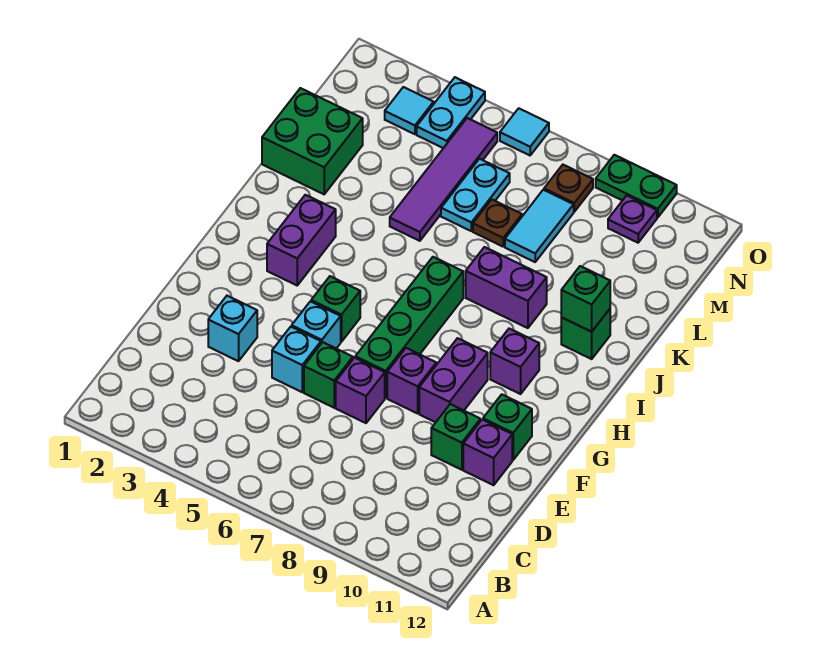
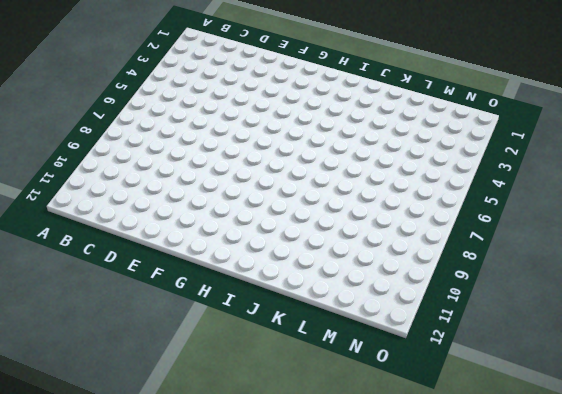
none -> cyan brick E3 level 1
none -> cyan brick E5 level 1
none -> green brick E6 level 1

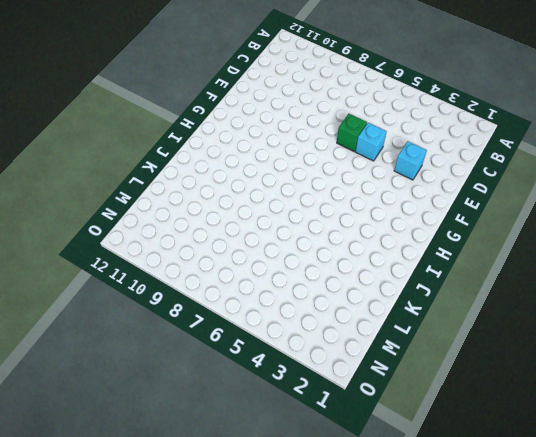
none -> purple brick E7 level 1
none -> green brick E10 level 1
none -> purple brick E11 level 1

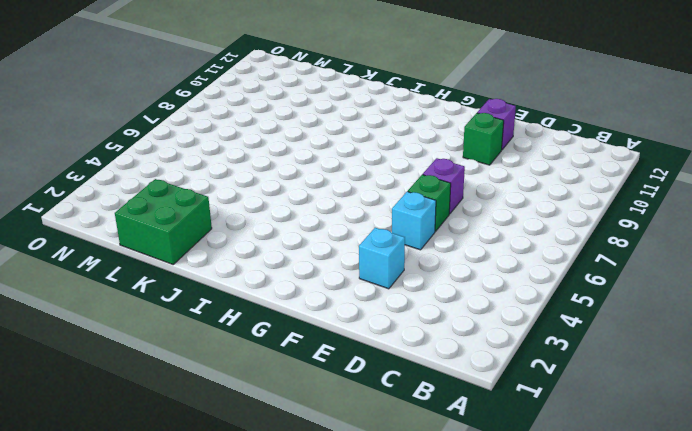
none -> cyan brick F5 level 1
none -> green brick F7:I7 level 1
none -> purple brick F8 level 1

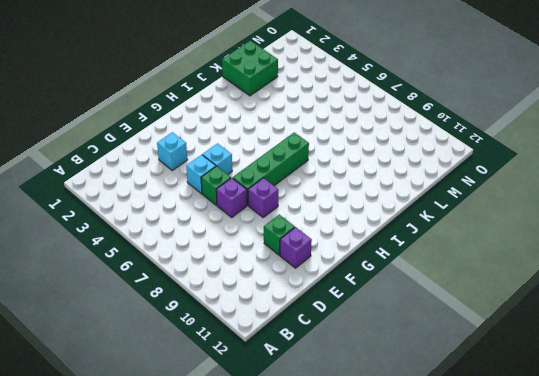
none -> purple brick F9:G9 level 1
none -> green brick F11 level 1
none -> green brick G5 level 1

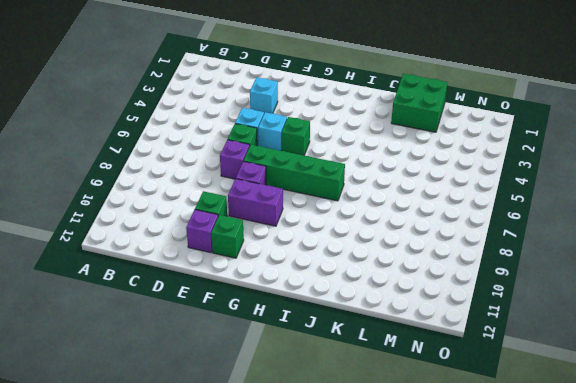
none -> purple brick H3:I3 level 1
none -> purple brick H10 level 1
none -> purple brick J8:J9 level 1

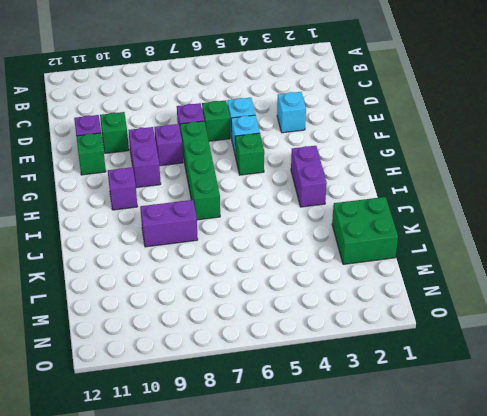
none -> green brick J11 level 1
none -> purple tile K5:N5 level 1
none -> cyan plate L6:M6 level 1

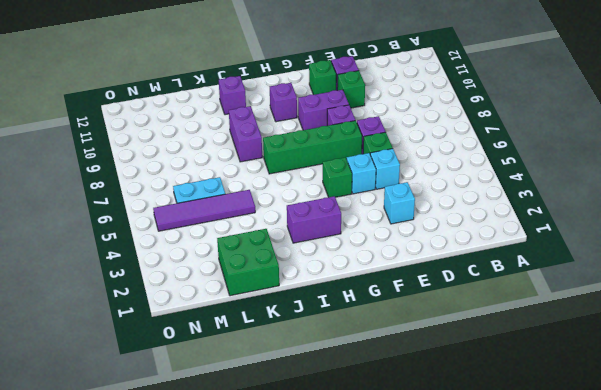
purple brick J11 level 1 -> green brick J11 level 1
none -> brown plate L7 level 1
none -> cyan tile L8:M8 level 1
none -> cyan tile N3 level 1

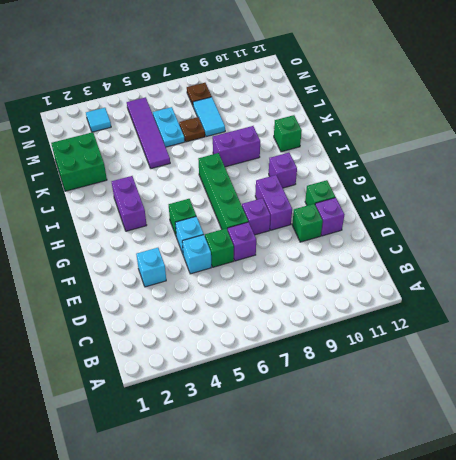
none -> cyan plate N4:O4 level 1
none -> purple plate N10 level 1
none -> cyan tile O6 level 1

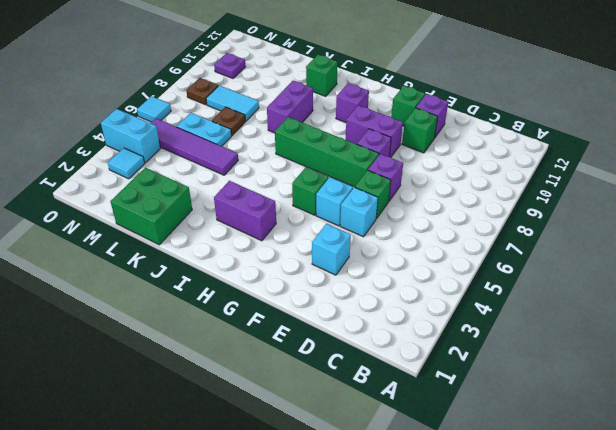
cyan brick N4:O4 level 1 -> cyan plate N4:O4 level 1
none -> green plate O9:O10 level 1
none -> green brick J11 level 2

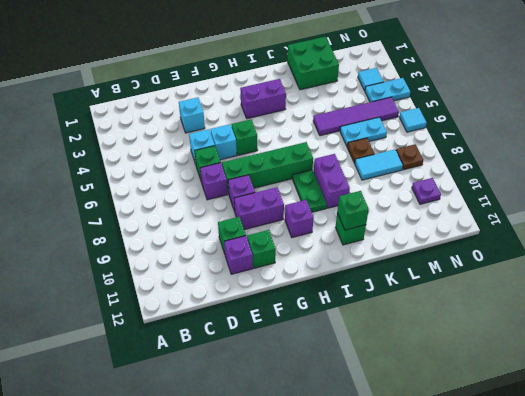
green plate I8:I9 level 1 -> green plate O9:O10 level 1

